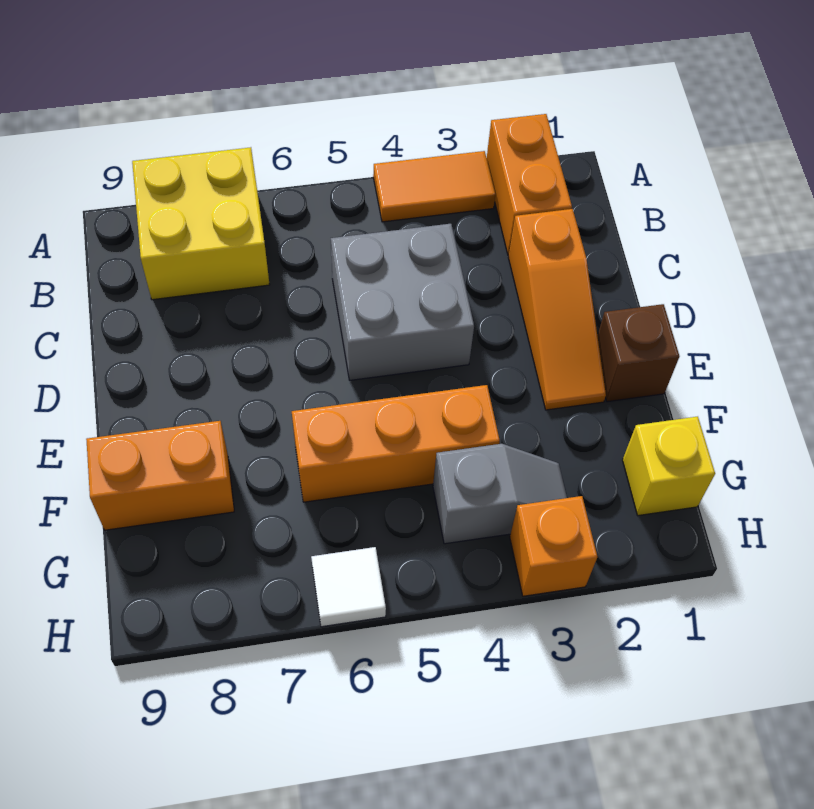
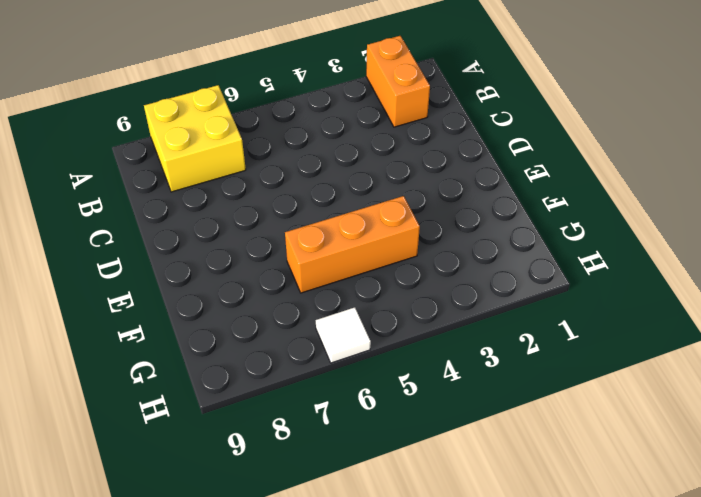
none -> orange tile A3:A4 level 1
none -> orange slope C2:E2 level 1 top C
none -> grey brick C4:D5 level 1

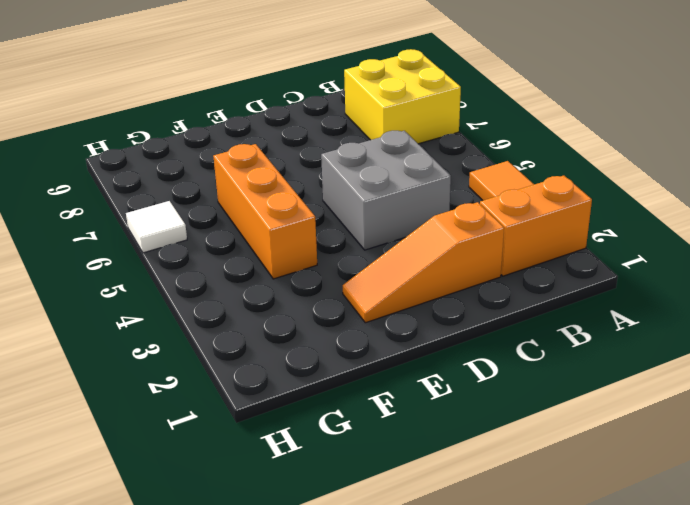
none -> brown brick E1 level 1
none -> orange brick F8:F9 level 1
none -> yellow brick G1 level 1

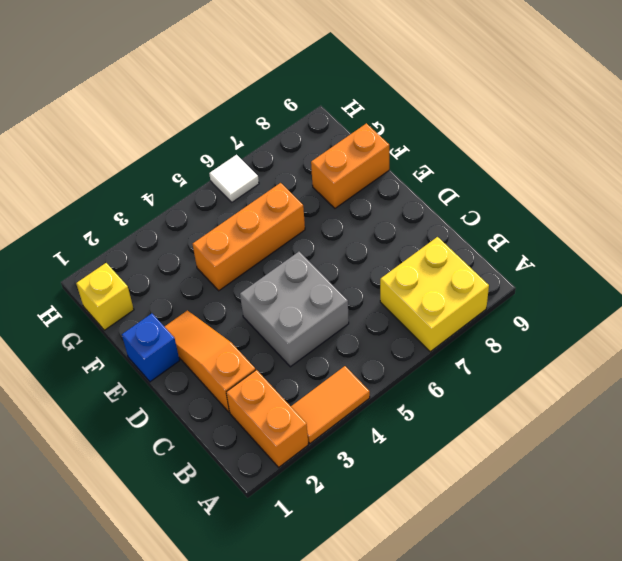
blue brick E1 level 1 -> brown brick E1 level 1
none -> grey slope G3:G4 level 1 top 4
none -> orange brick H3 level 1

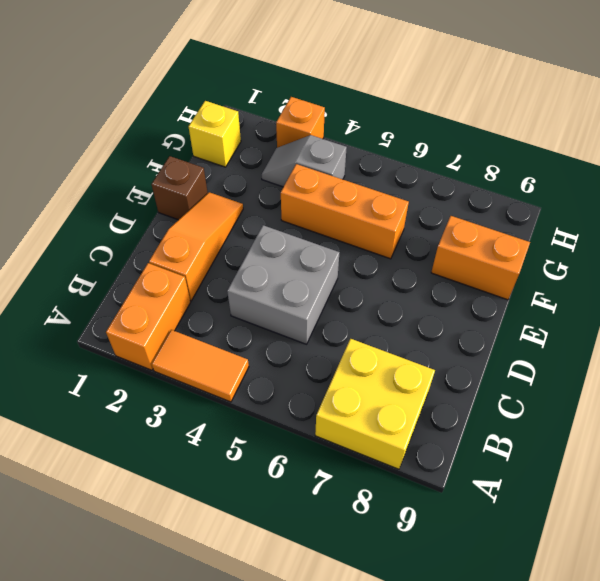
none -> white tile H6 level 1

